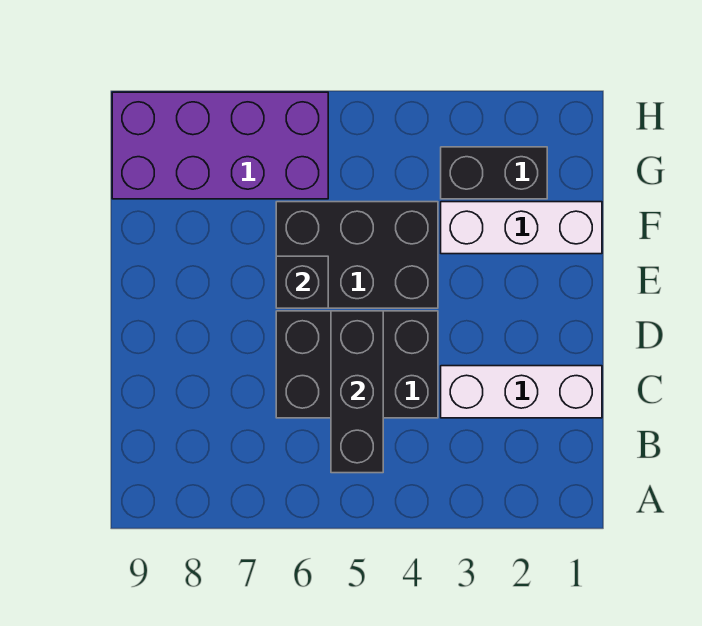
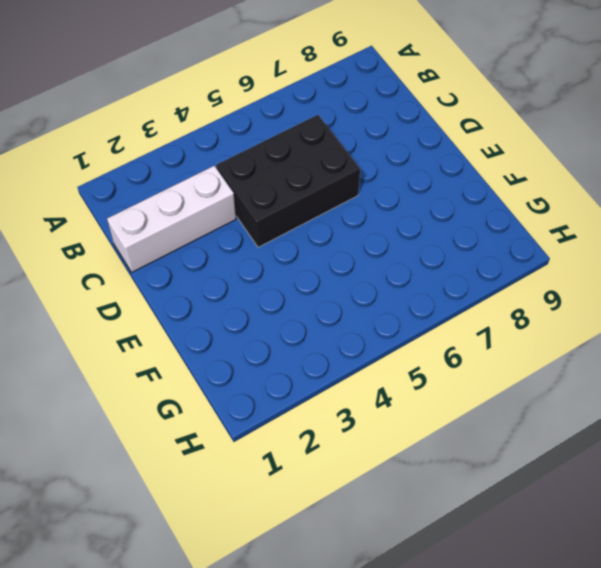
none -> black brick E4:F6 level 1
none -> white brick F1:F3 level 1

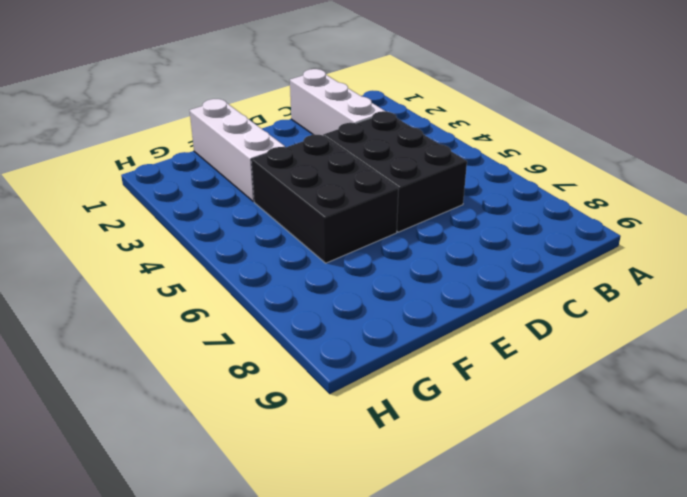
none -> black brick G2:G3 level 1
none -> purple brick G6:H9 level 1

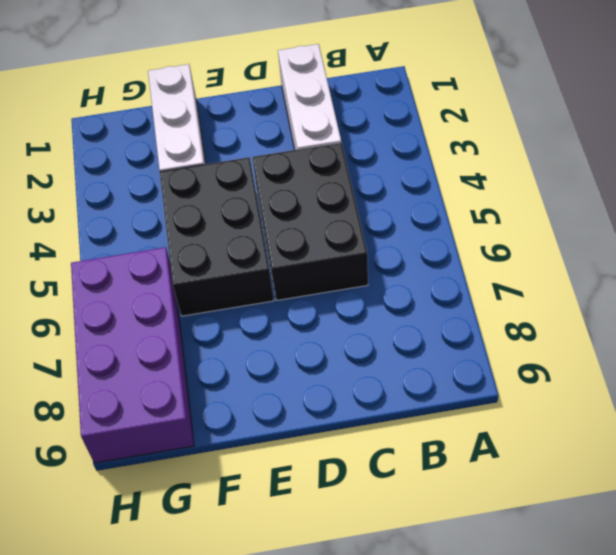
none -> black brick G2:G3 level 1
none -> black brick B5:D5 level 2

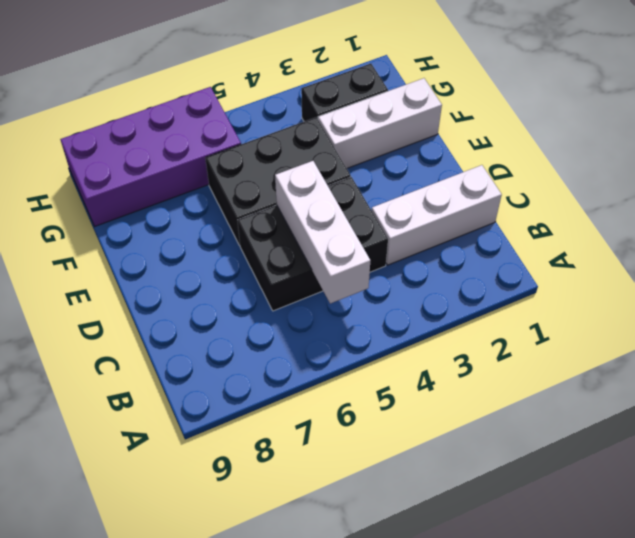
white brick B5:D5 level 2 -> black brick B5:D5 level 2
none -> black brick E6 level 2

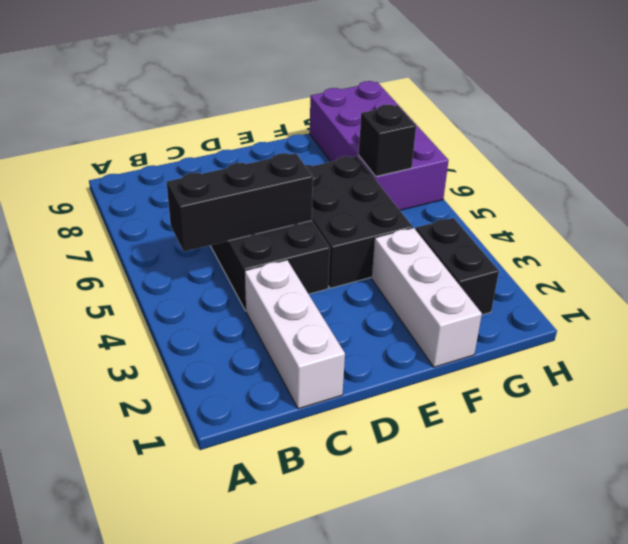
black brick G6 level 2 -> black brick E6 level 2

